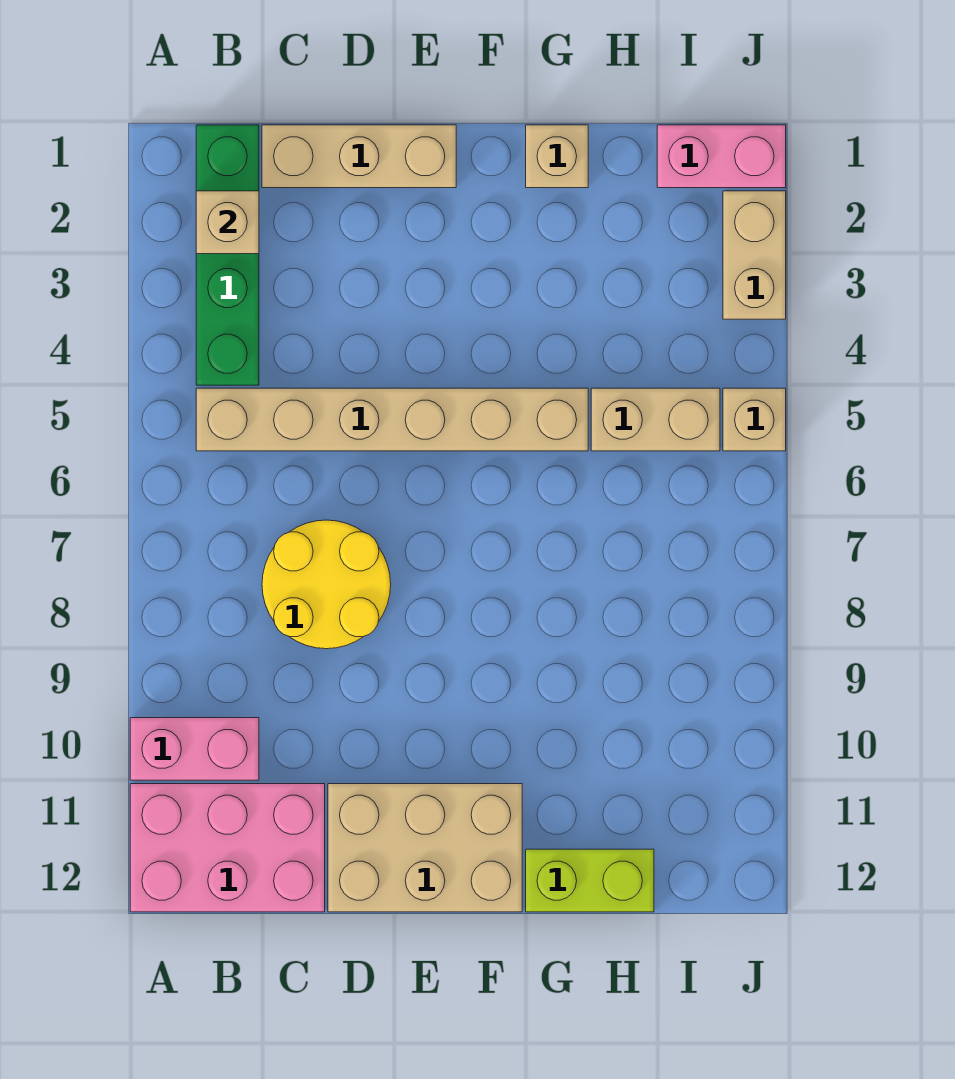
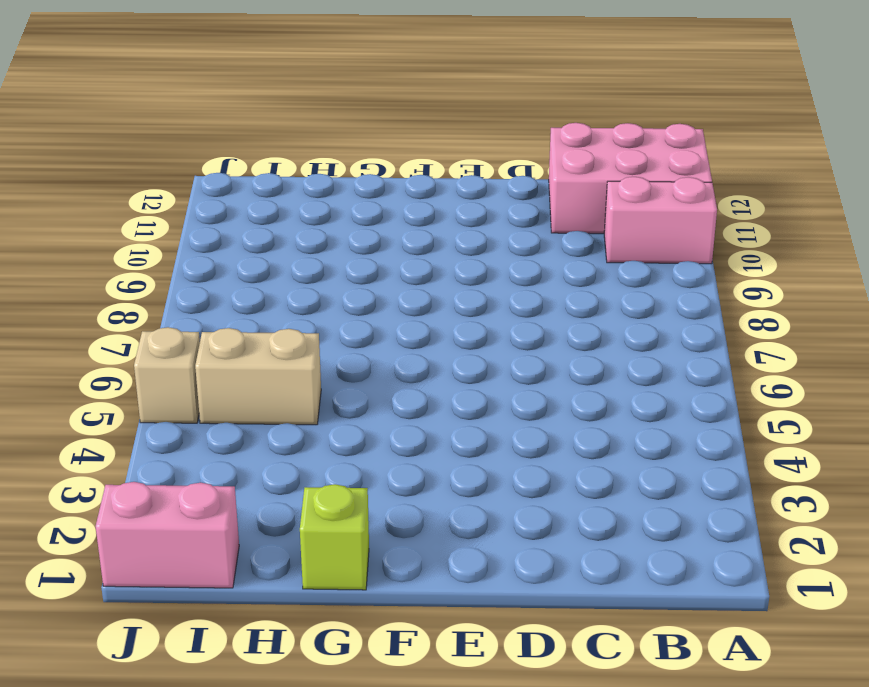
lime brick G1 level 1 -> tan brick G1 level 1
none -> green brick B1:B4 level 1
none -> tan brick B5:G5 level 1
none -> tan brick C1:E1 level 1

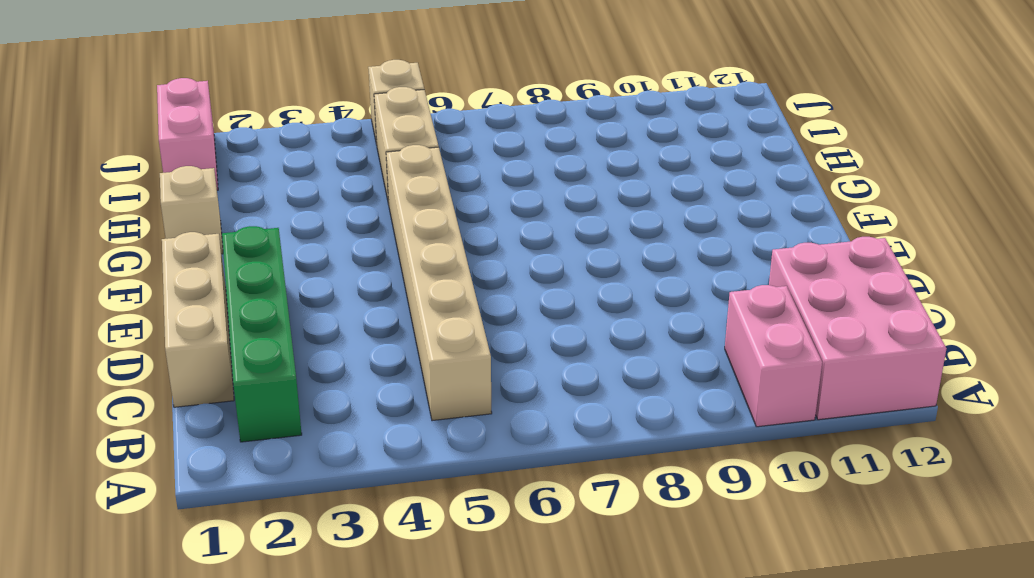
green brick B2:E2 level 1 -> green brick B1:B4 level 1
none -> yellow round brick C7:D8 level 1
none -> tan brick D11:F12 level 1
none -> lime brick G12:H12 level 1

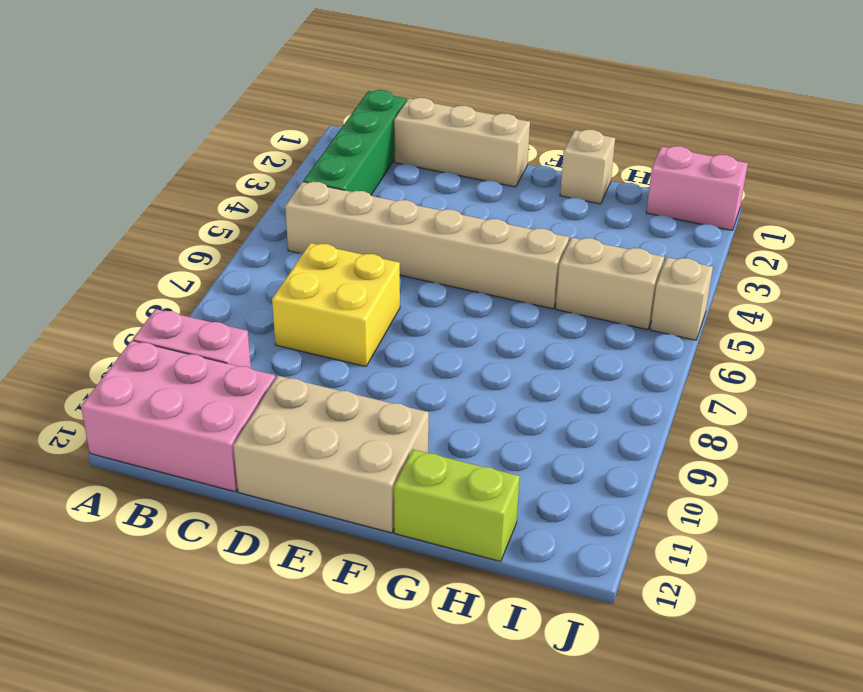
yellow brick C7:D8 level 1 -> yellow round brick C7:D8 level 1
none -> tan brick J2:J3 level 1
none -> tan brick B2 level 2

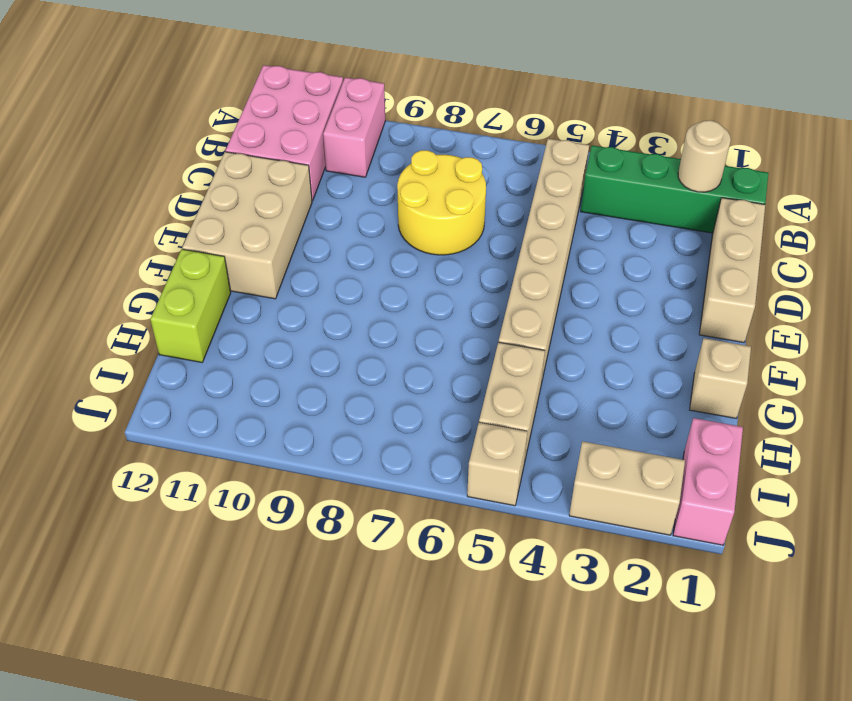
tan round brick B2 level 2 -> tan brick B2 level 2

